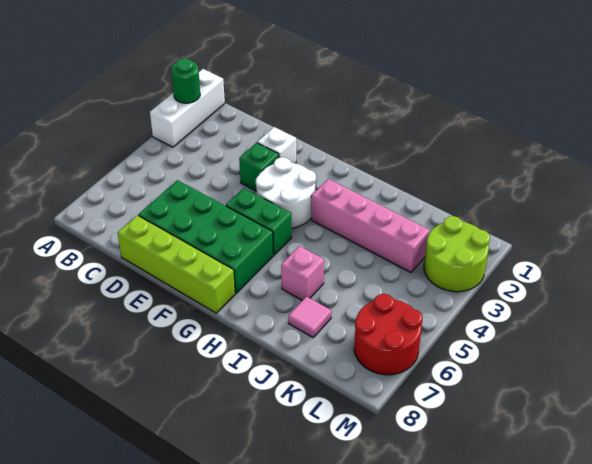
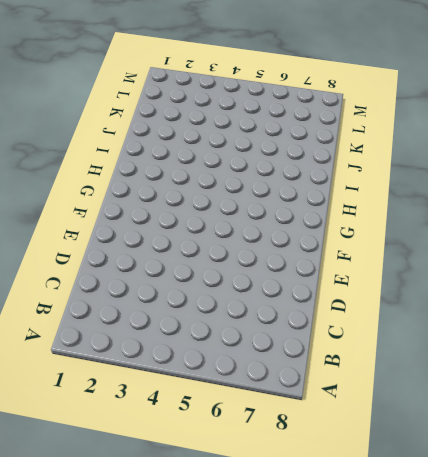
none -> white brick A1:A3 level 1
none -> green brick D6:G7 level 1
none -> lime brick D8:G8 level 1

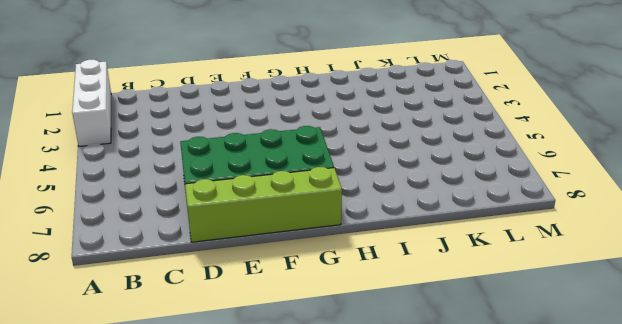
none -> white brick E2 level 1
none -> green brick E3 level 1
none -> white round brick F3:G4 level 1

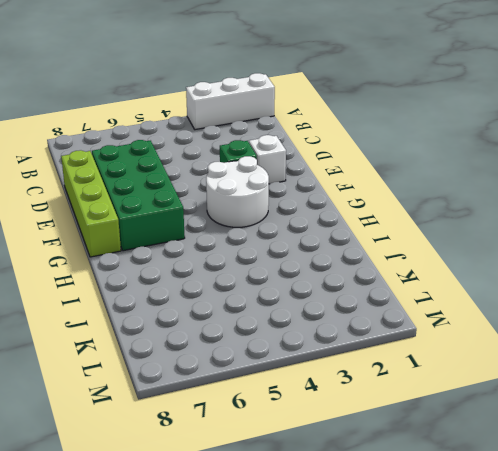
none -> green brick F5:G5 level 1
none -> pink brick H3:K3 level 1
none -> pink brick I6 level 1

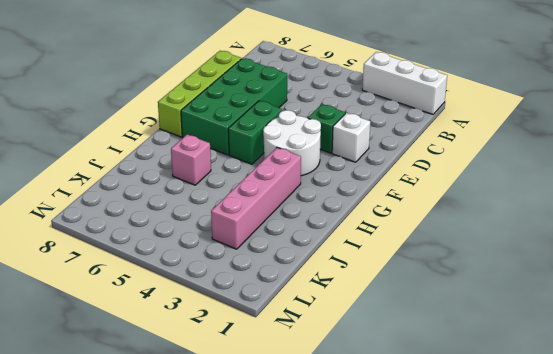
none -> pink tile J7 level 1
none -> lime round brick L2:M3 level 1
none -> red round brick L6:M7 level 1

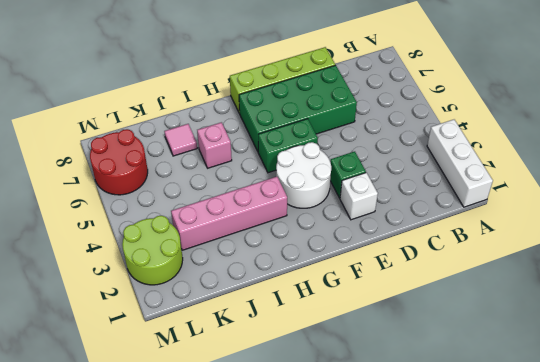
none -> green round brick A2 level 2

